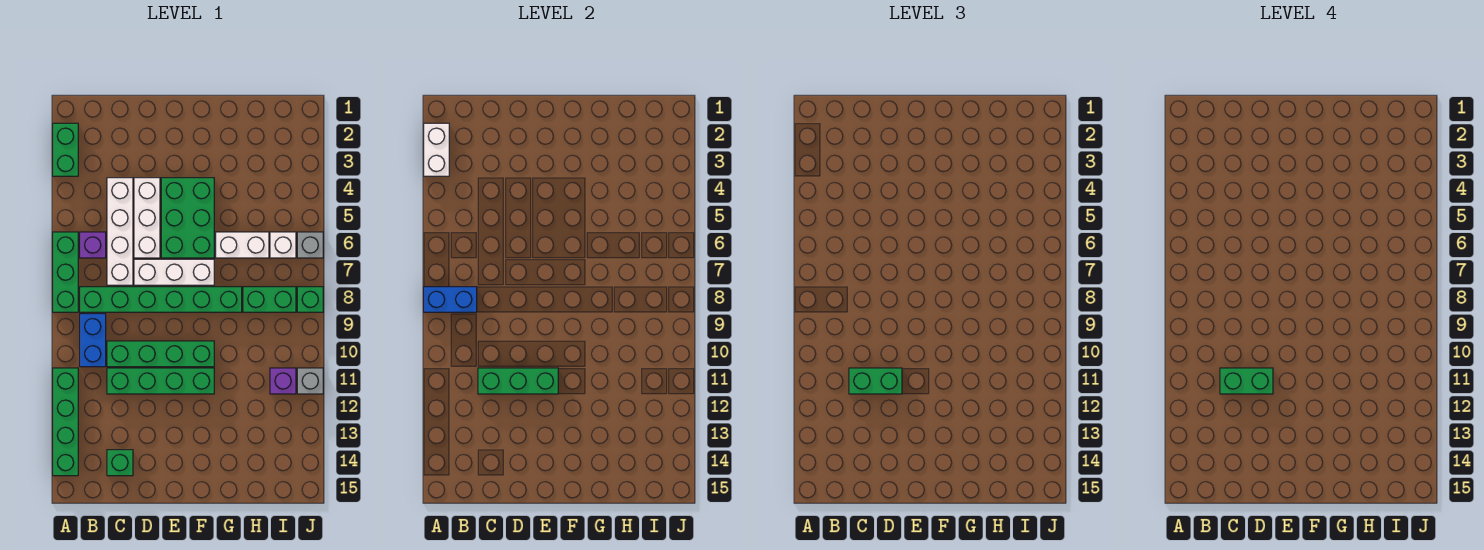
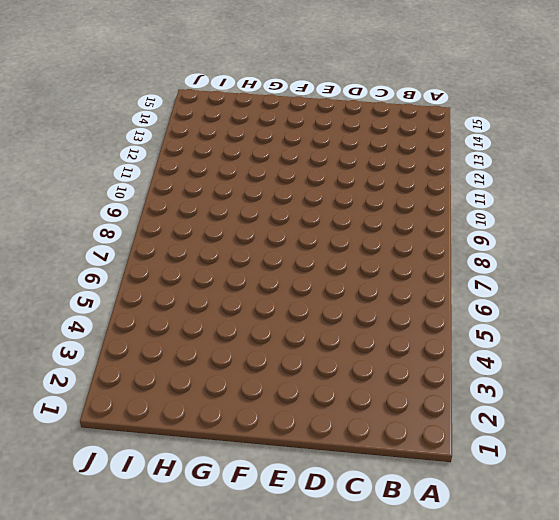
none -> green brick A2:A3 level 1
none -> green brick A6:A8 level 1
none -> green brick A11:A14 level 1

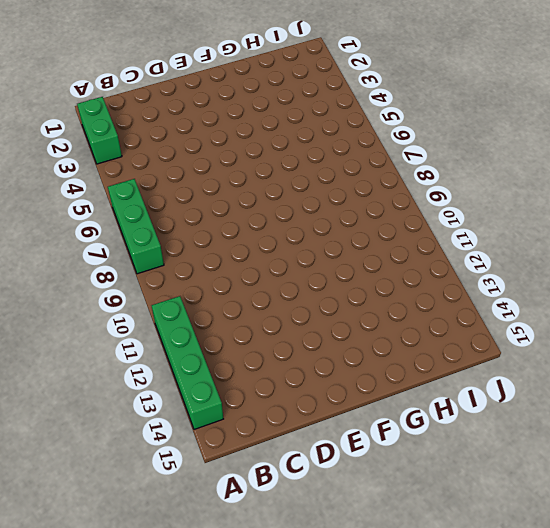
none -> purple brick B6 level 1
none -> green brick B8:G8 level 1
none -> blue brick B9:B10 level 1

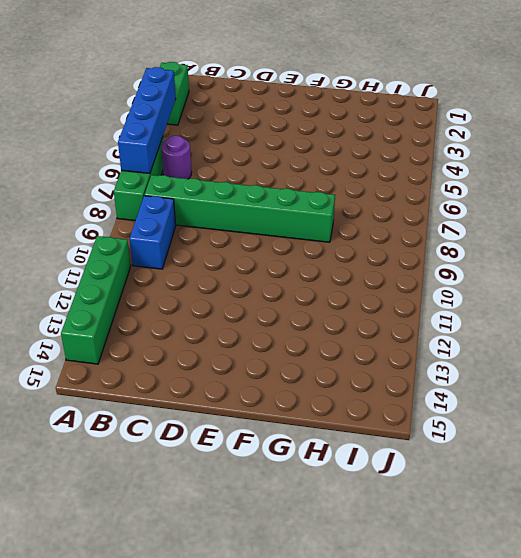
blue brick A4:A7 level 2 -> none
purple round brick B6 level 1 -> purple brick B6 level 1
none -> white brick C4:C7 level 1
none -> green brick C10:F10 level 1
none -> green brick C11:F11 level 1

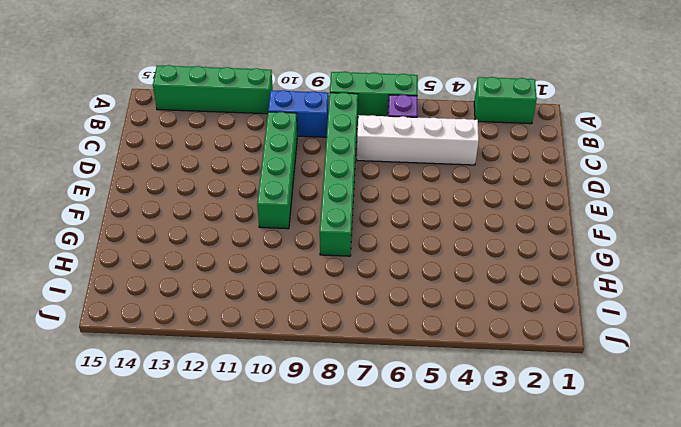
none -> green brick C11:F11 level 1
none -> green brick C14 level 1
none -> white brick D4:D6 level 1

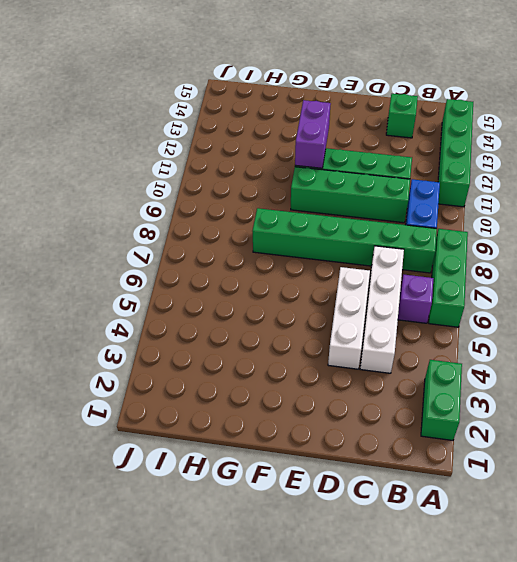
purple brick F11:F12 level 2 -> none
none -> white brick D7:F7 level 1
none -> green brick E4:F6 level 1
none -> white brick G6:H6 level 1

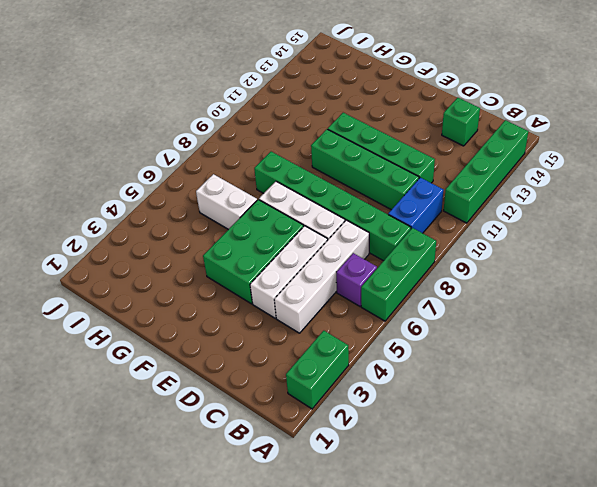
none -> green brick H8:I8 level 1
none -> white brick I6 level 1
none -> purple brick I11 level 1

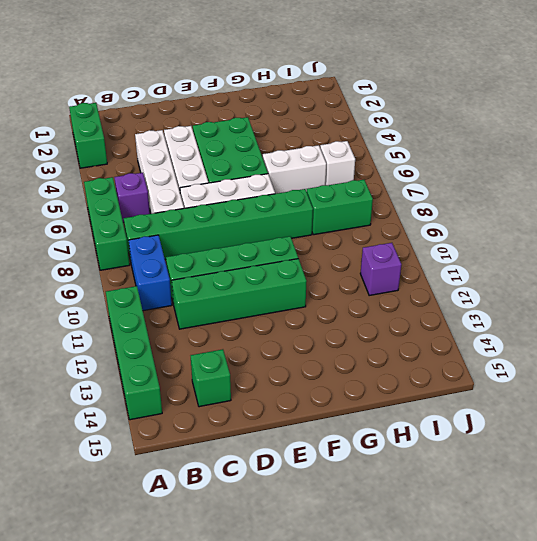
none -> grey brick J6 level 1
none -> green brick J8 level 1
none -> grey brick J11 level 1

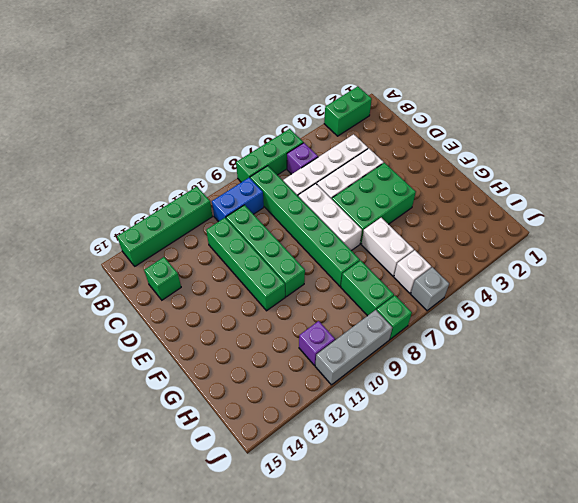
grey brick J9:J11 level 1 -> grey brick J11 level 1
none -> white brick A2:A3 level 2
none -> blue brick A8:B8 level 2
none -> green brick C11:E11 level 2

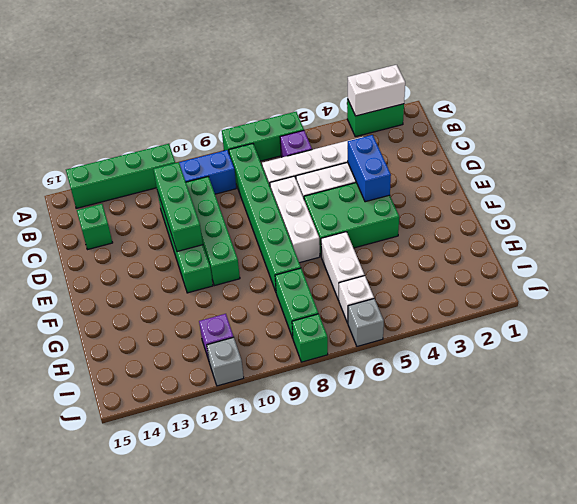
blue brick D4:E4 level 2 -> blue brick A8:B8 level 2
none -> green brick C11:D11 level 3
none -> green brick C11:D11 level 4

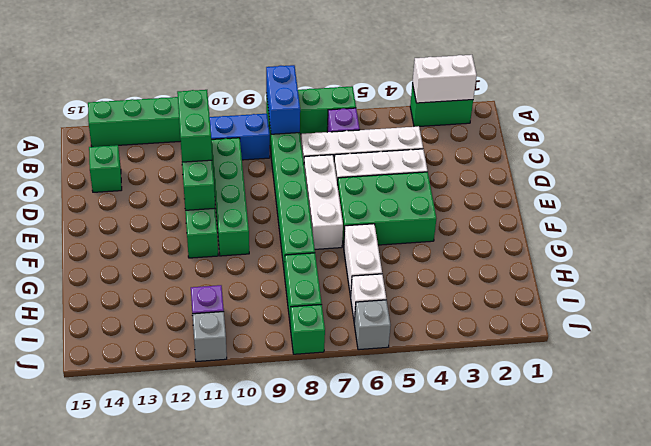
none -> green brick C11:D11 level 4

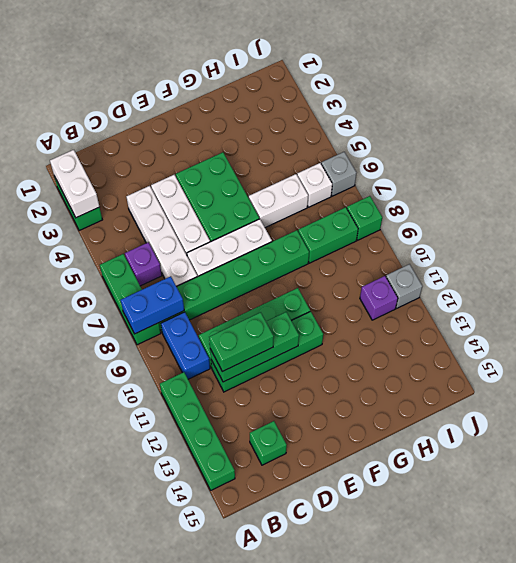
none -> green brick C11:D11 level 4

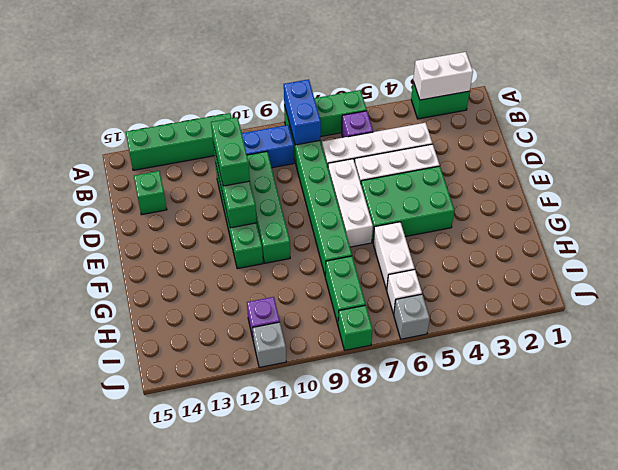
none -> green brick C11:D11 level 4

